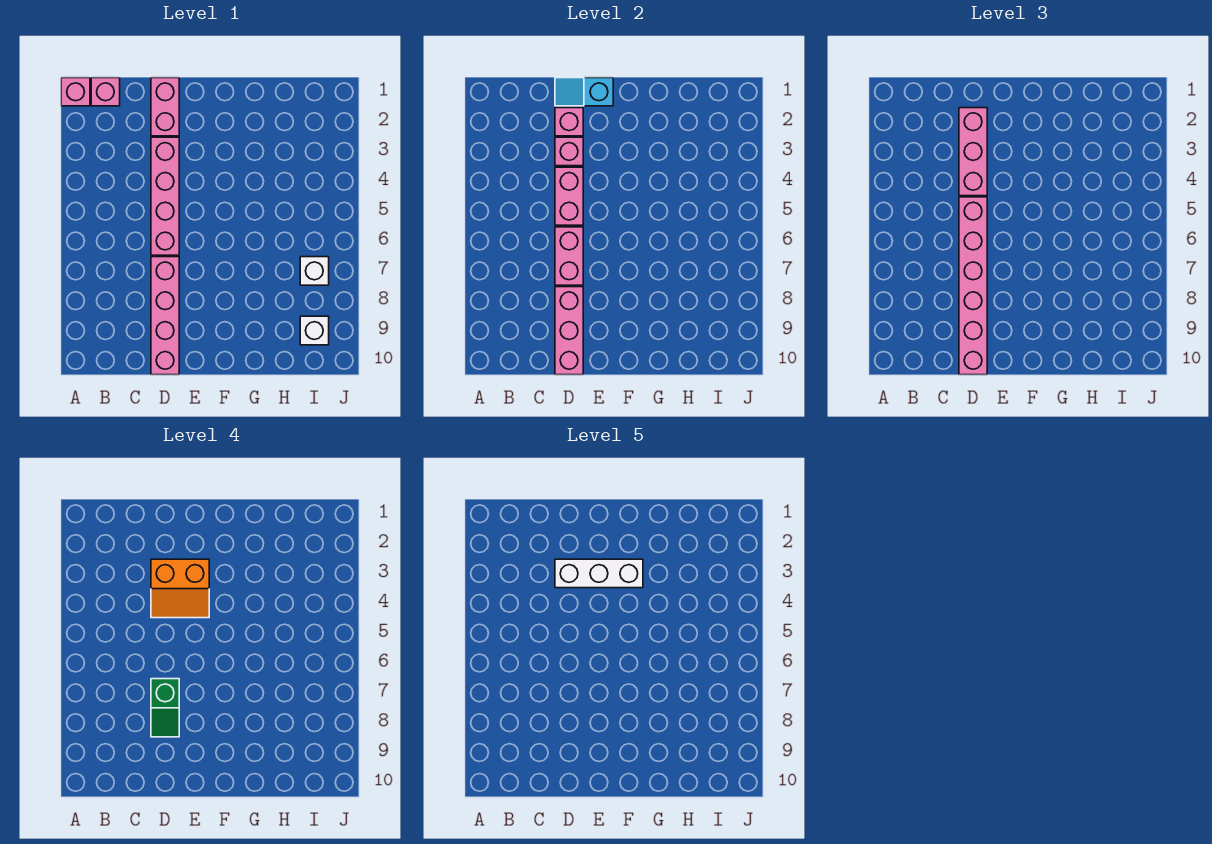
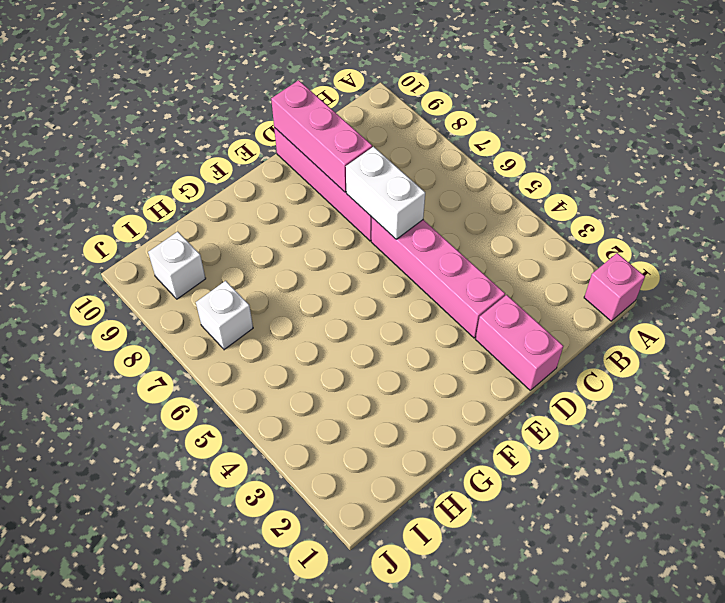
white brick D6:D7 level 2 -> pink brick D6:D7 level 2
none -> pink brick B1 level 1
none -> cyan slope D1:E1 level 2 top E
none -> pink brick D2 level 2

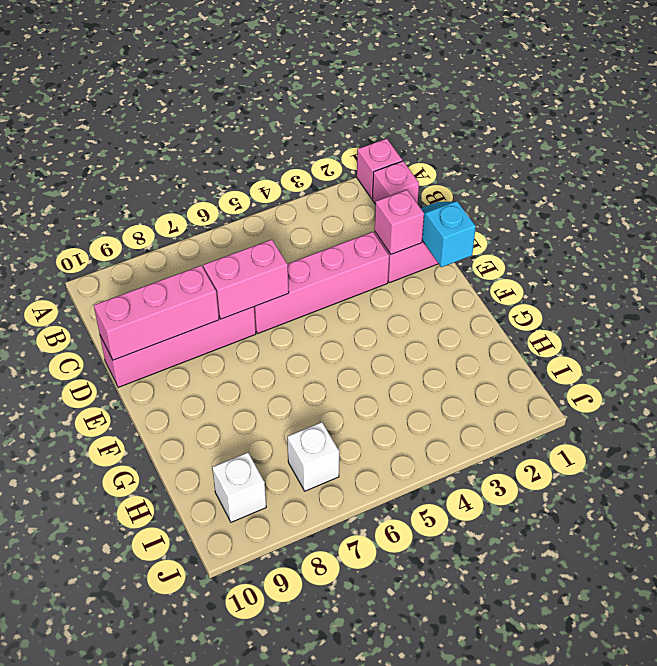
none -> pink brick D3 level 2
none -> pink brick D4:D5 level 2
none -> pink brick D2:D4 level 3

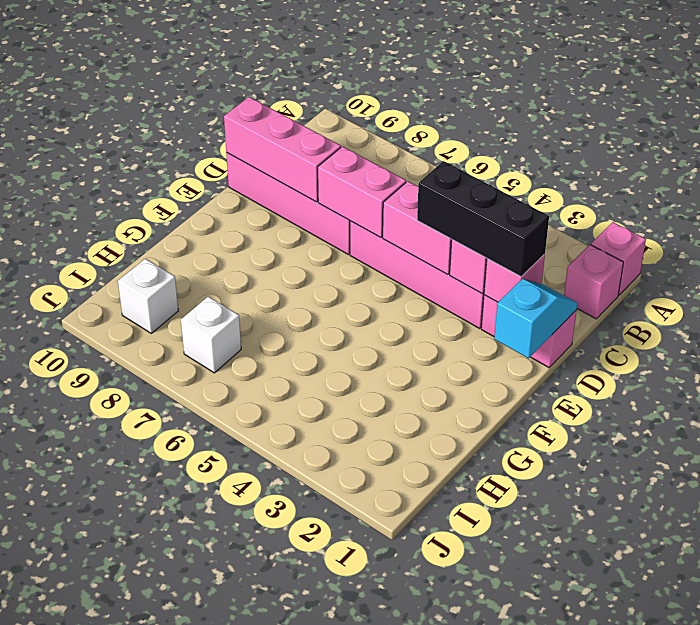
black brick D2:D4 level 3 -> pink brick D2:D4 level 3
none -> pink brick D5:D10 level 3
none -> orange slope D3:E4 level 4 top 3
none -> green slope D7:D8 level 4 top 7

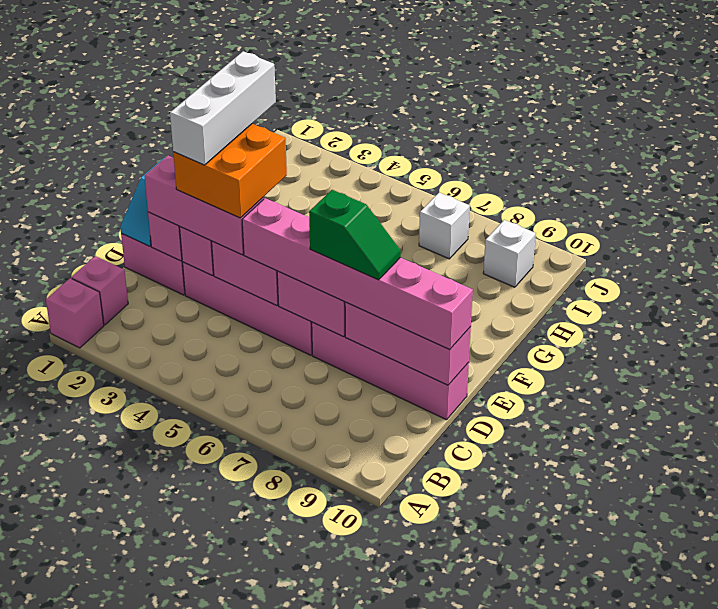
orange brick D3:E4 level 4 -> orange slope D3:E4 level 4 top 3

